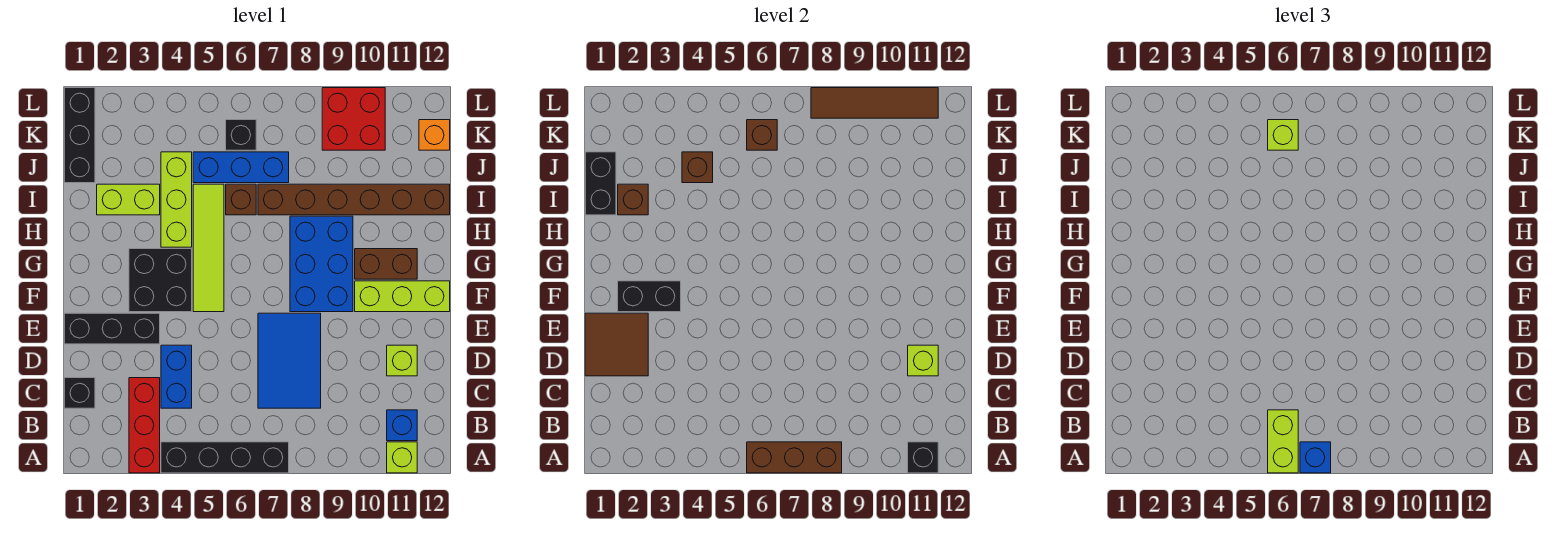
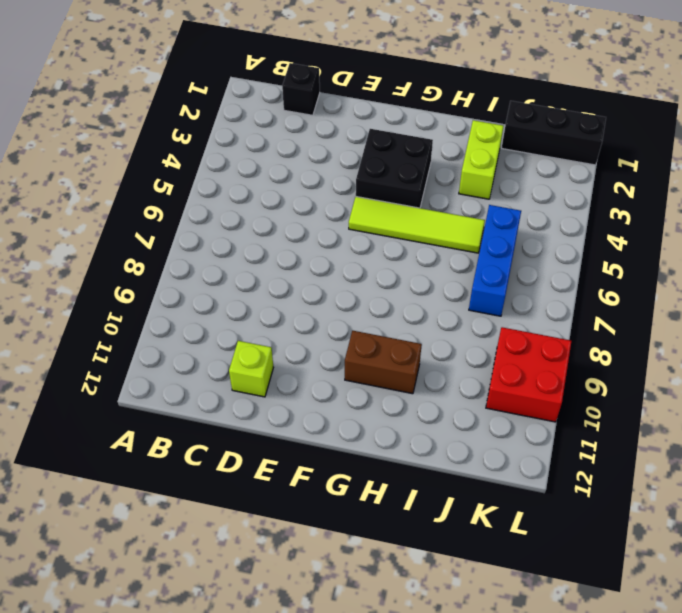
brown brick G10:H10 level 1 -> brown brick G10:G11 level 1
none -> red brick A3:C3 level 1
none -> black brick A4:A7 level 1
none -> lime brick A11 level 1
none -> blue brick B11 level 1

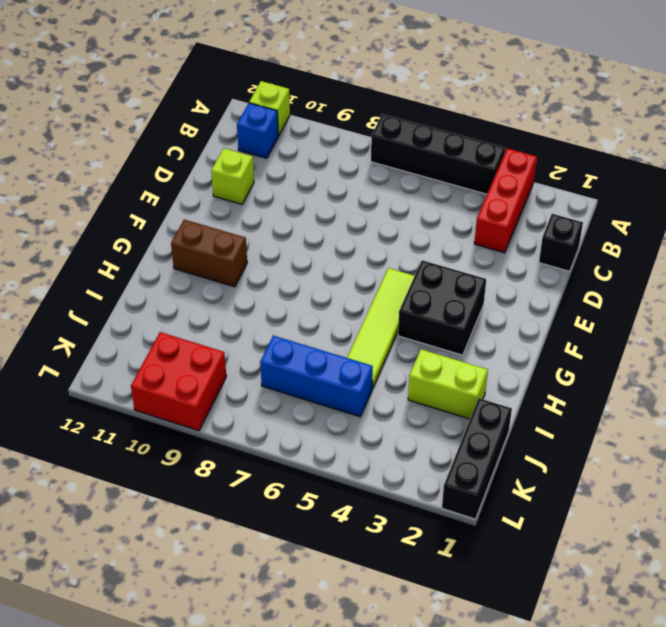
none -> blue brick C4:D4 level 1
none -> blue tile C7:E8 level 1
none -> black brick E1:E3 level 1
none -> blue brick F8:H9 level 1

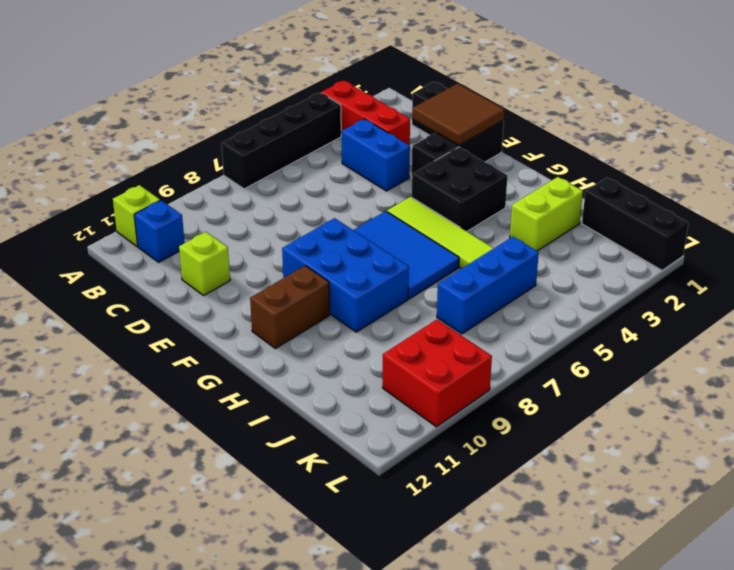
blue tile F6:H7 level 1 -> blue tile C7:E8 level 1
none -> lime brick F10:F12 level 1
none -> lime brick H4:J4 level 1
none -> brown brick I6 level 1
none -> brown brick I7:I12 level 1

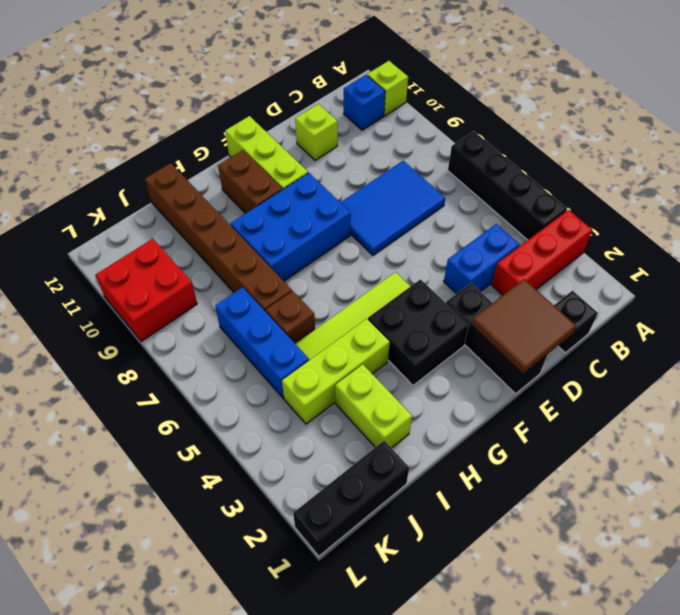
none -> black brick K6 level 1
none -> orange brick K12 level 1
none -> brown brick A6:A8 level 2
none -> black brick A11 level 2

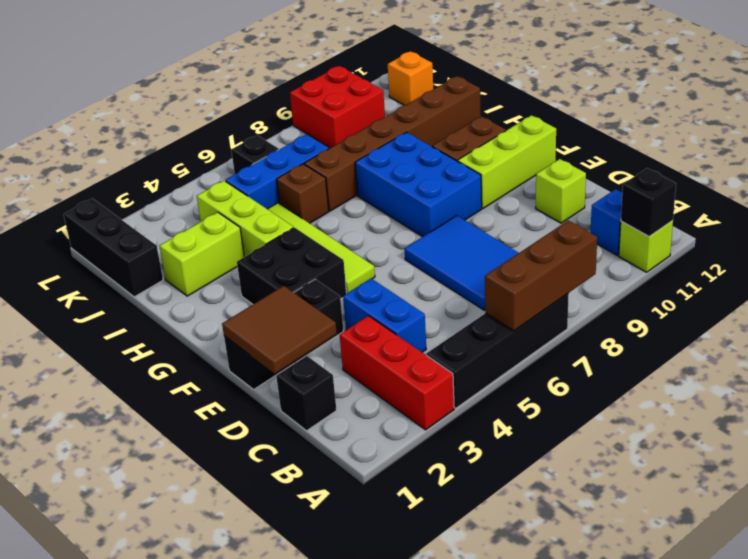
none -> lime brick D11 level 2
none -> black brick F2:F3 level 2
none -> black brick I1:J1 level 2
none -> brown brick I2 level 2

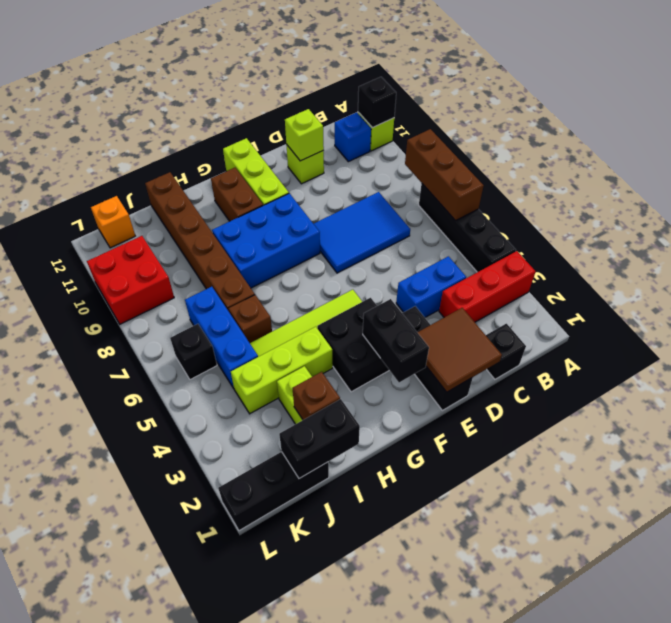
none -> brown brick J4 level 2
none -> brown brick K6 level 2
none -> brown tile L8:L11 level 2
none -> lime brick A6:B6 level 3

